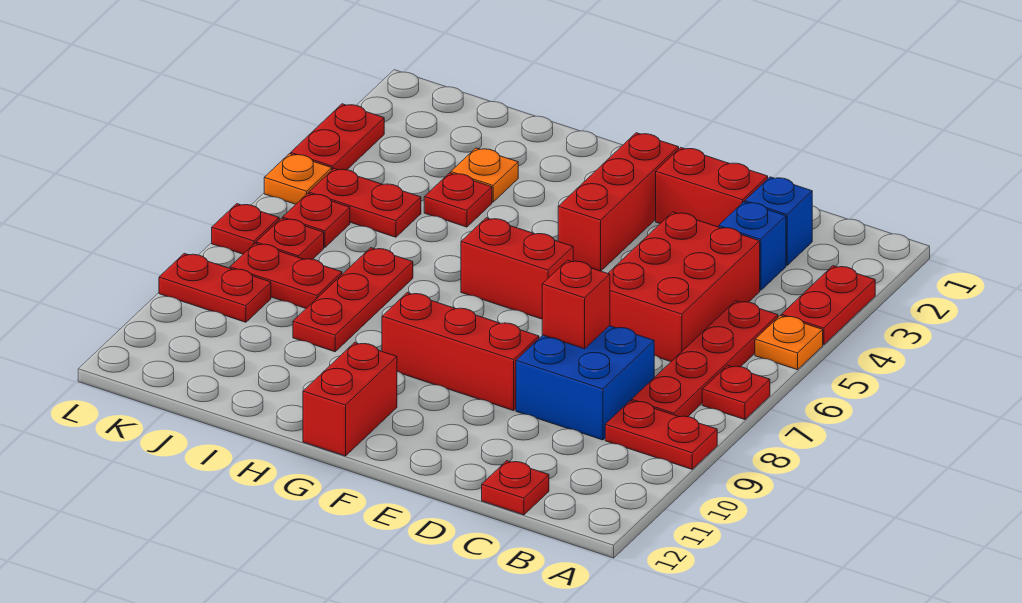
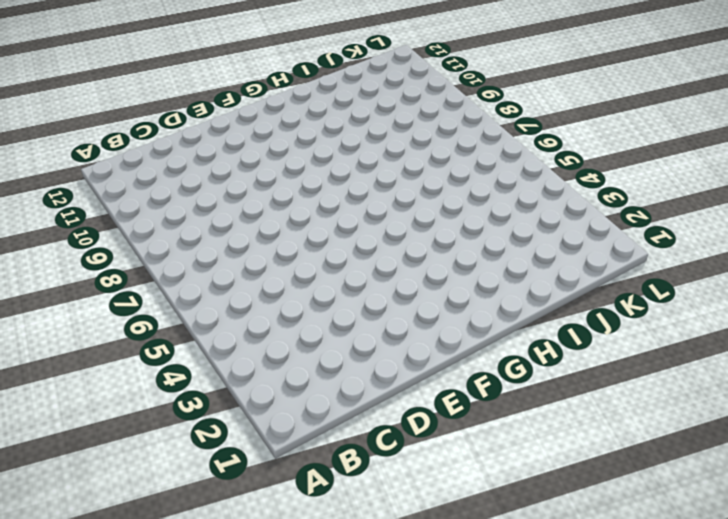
none -> red plate A3:A4 level 1
none -> orange plate A5 level 1
none -> red plate A7 level 1

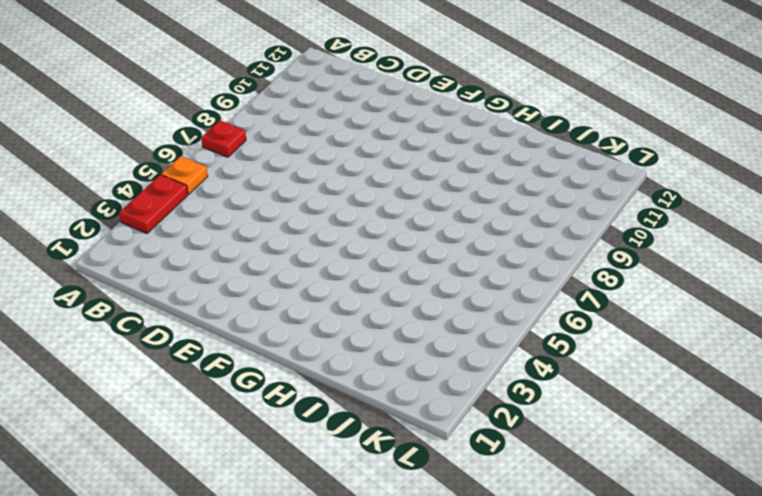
none -> red plate A9:B9 level 1
none -> red plate B5:B8 level 1
none -> blue brick C2 level 1

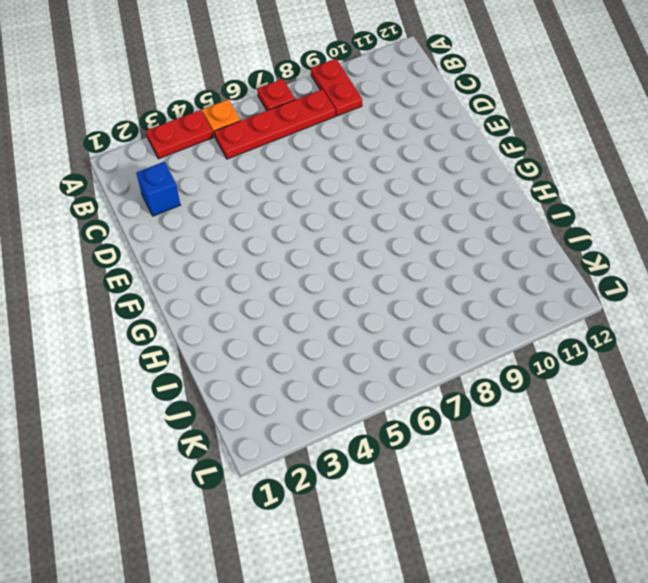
none -> blue brick C3 level 1
none -> red brick C4:D6 level 1
none -> blue brick C8:D9 level 1

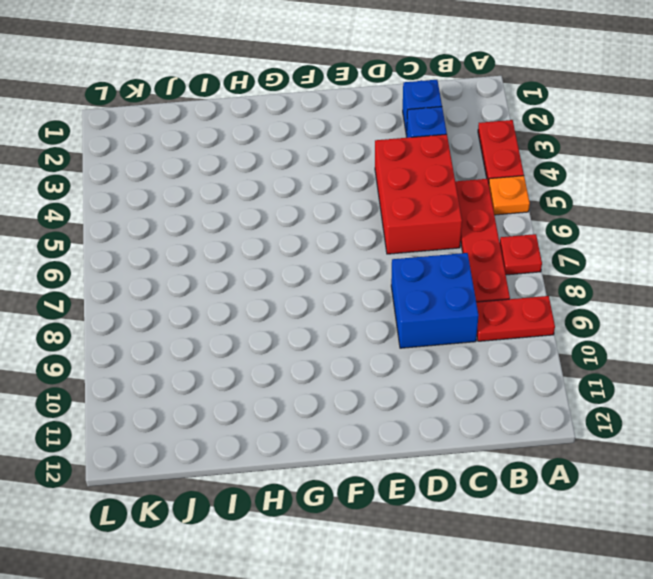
none -> red plate C12 level 1
none -> red brick D2:E2 level 1
none -> red brick E9:G9 level 1

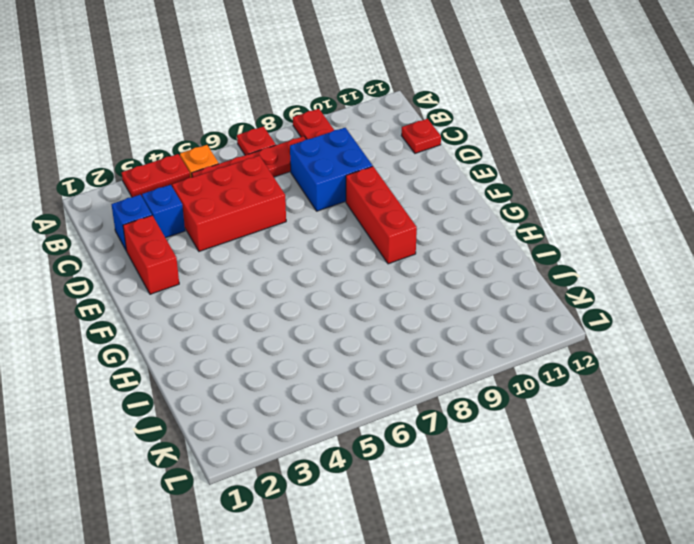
none -> red brick F2:F4 level 1
none -> red brick F6:G6 level 1
none -> red brick G11:G12 level 1

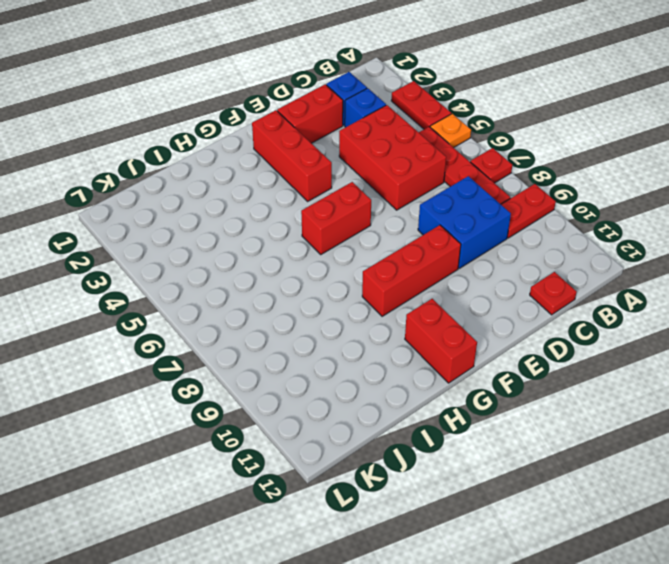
none -> orange plate I3 level 1
none -> red plate I4 level 1
none -> red plate I7:I9 level 1

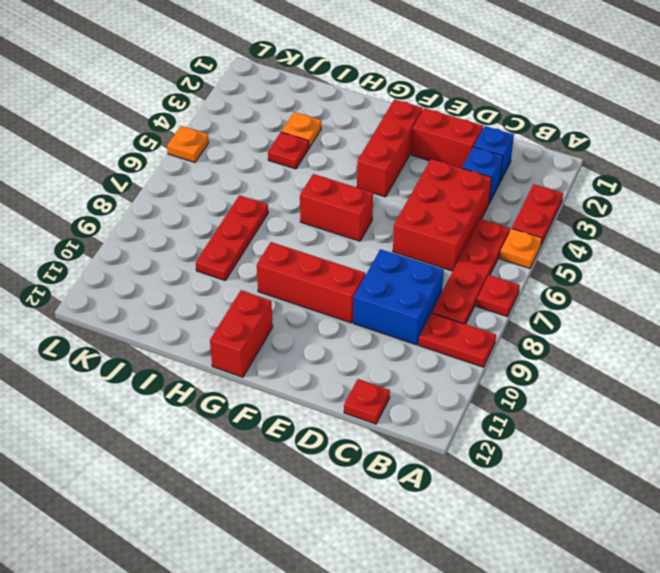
none -> red plate J5:K5 level 1
none -> red plate J8:K8 level 1
none -> red plate K6 level 1

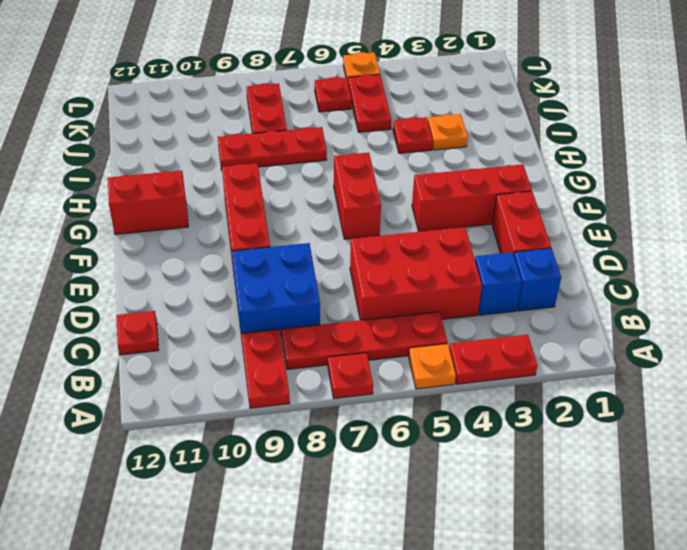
none -> red plate K7 level 1
none -> red plate K9:L9 level 1
none -> red plate L3:L4 level 1

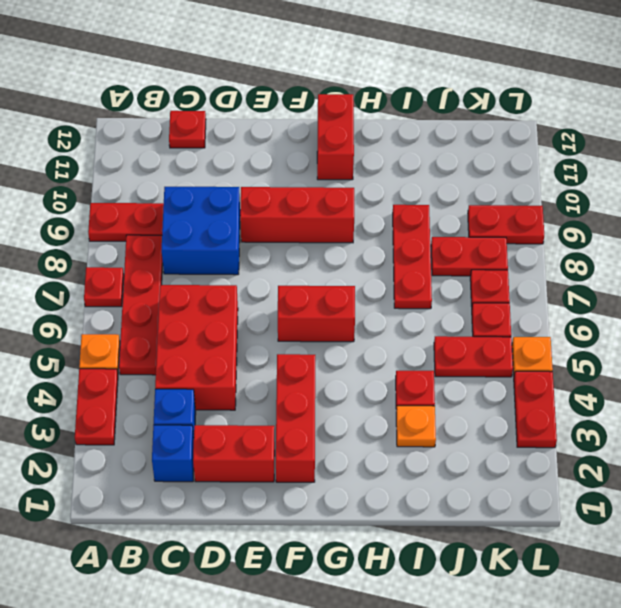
none -> red plate L7 level 1
none -> red brick D8 level 2

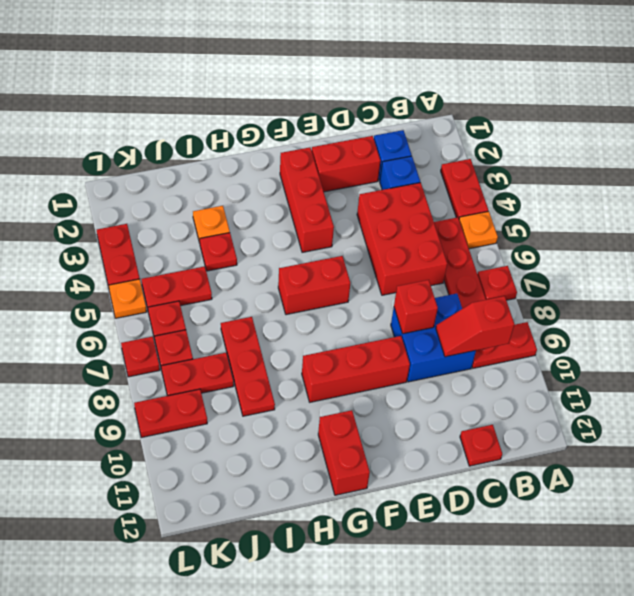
red slope B9:C9 level 2 top B -> none

